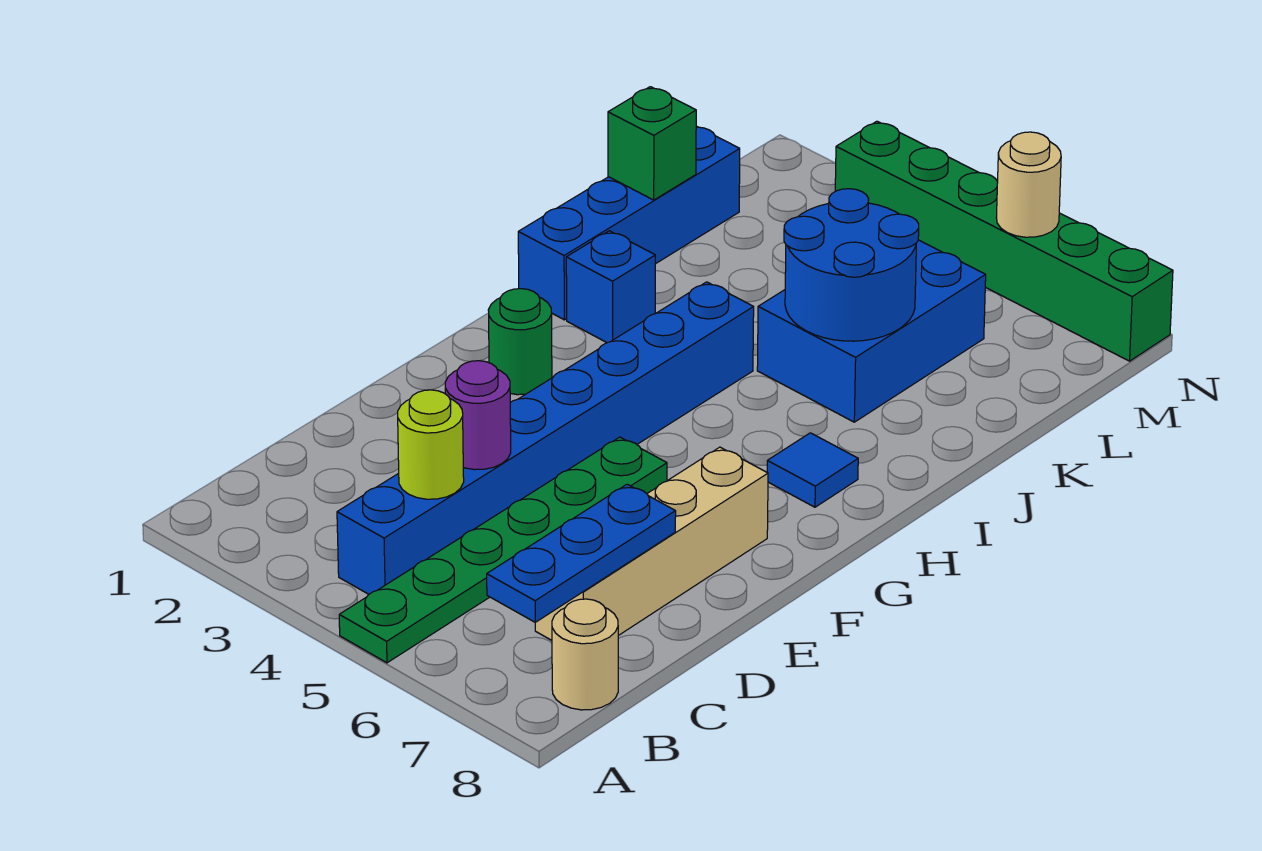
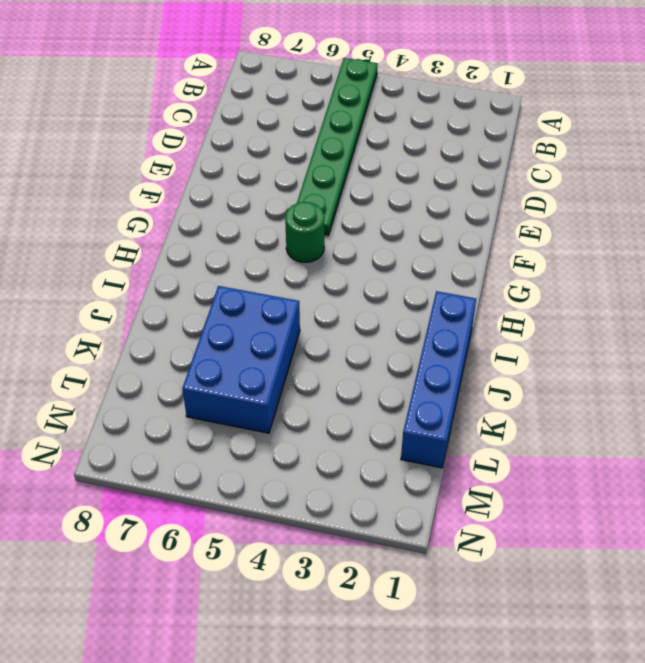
green round brick G5 level 1 -> green round brick G2 level 1
none -> blue brick B4:I4 level 1
none -> tan round brick B8 level 1
none -> tan brick C7:F7 level 1

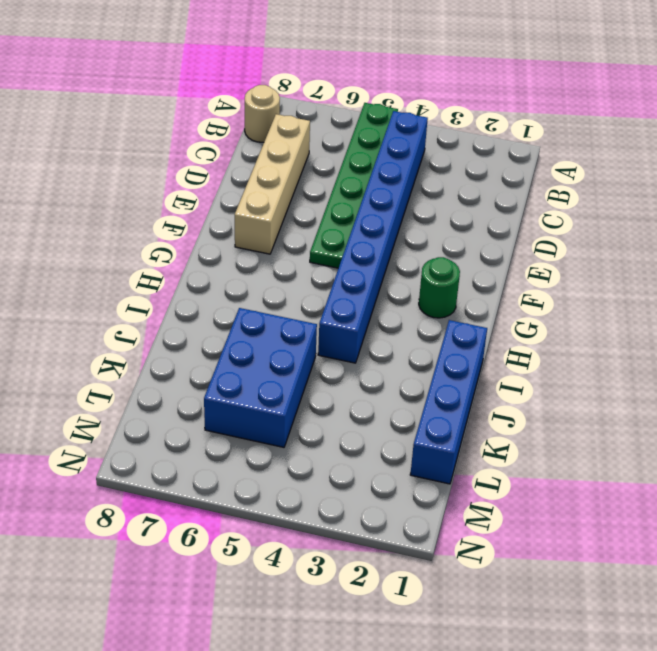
none -> blue tile H7 level 1
none -> blue brick I2 level 1
none -> green brick N3:N8 level 1

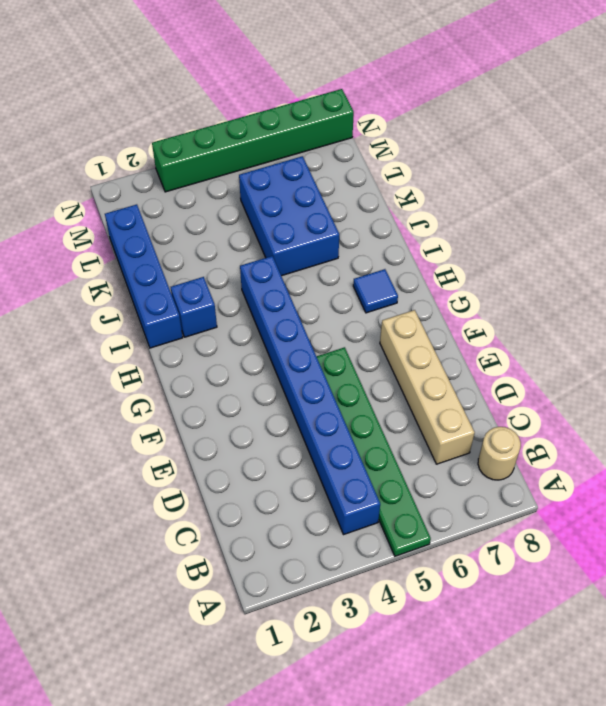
none -> green round brick G2 level 1
none -> blue plate B7:D7 level 2
none -> lime round brick C4 level 2

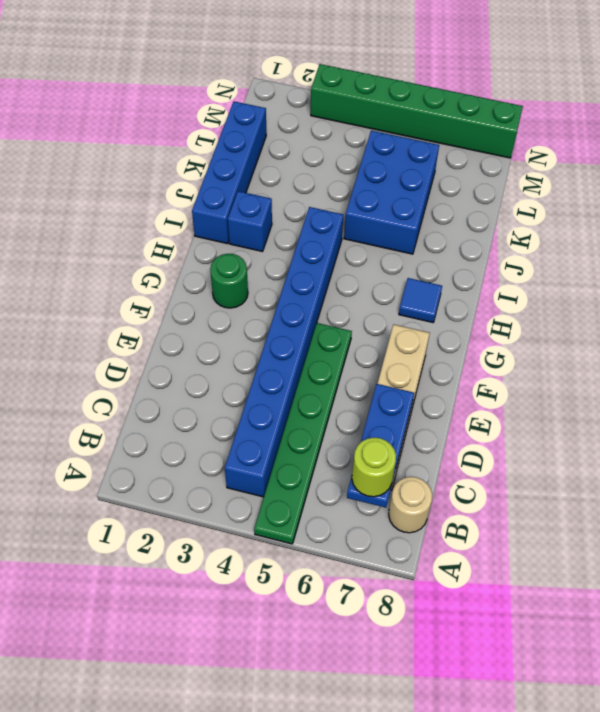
lime round brick B7 level 3 -> lime round brick C4 level 2
none -> purple round brick D4 level 2
none -> blue round brick J5:K6 level 2
none -> green brick K1 level 2

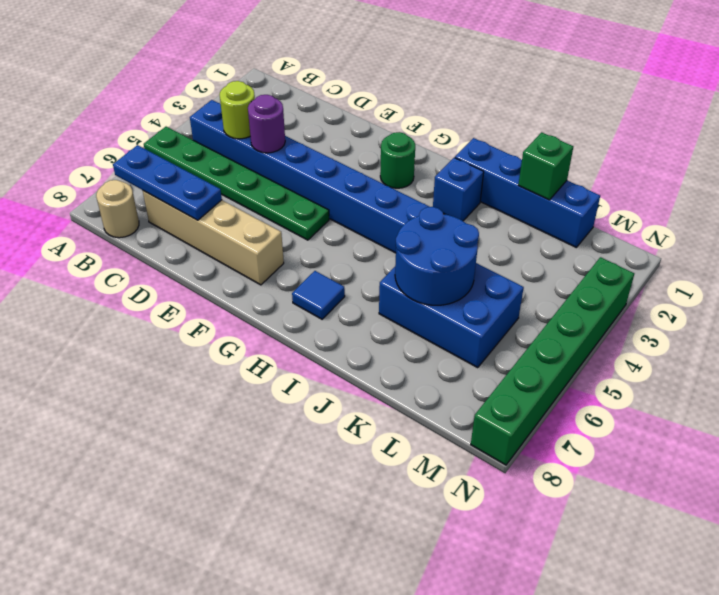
none -> tan round brick N6 level 2

